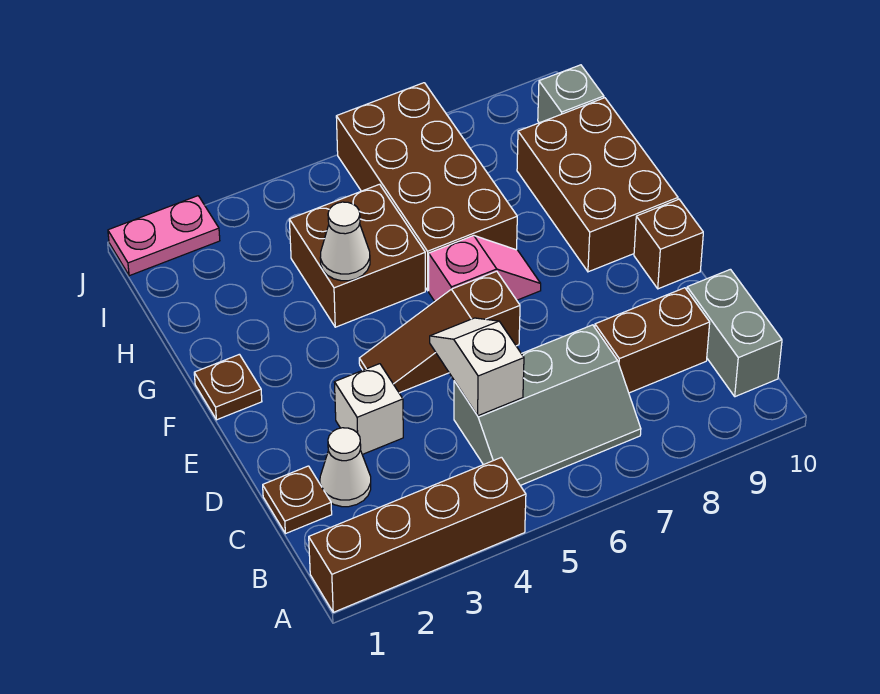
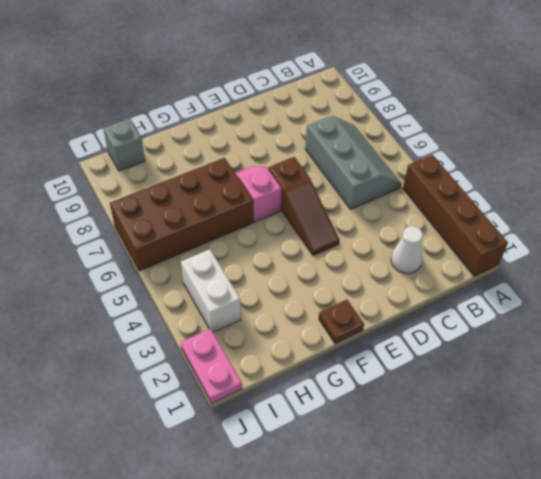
white brick I3:I4 level 1 -> none
none -> grey brick B10:C10 level 1
none -> brown plate C1 level 1
none -> brown brick C8:C9 level 1

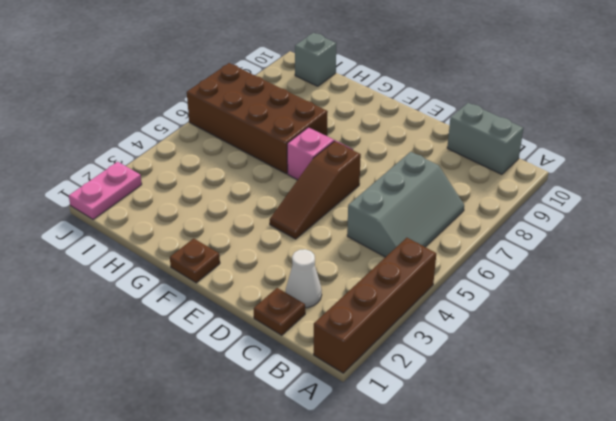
none -> brown brick C8:C9 level 1
none -> white brick D3 level 1
none -> brown brick E10 level 1

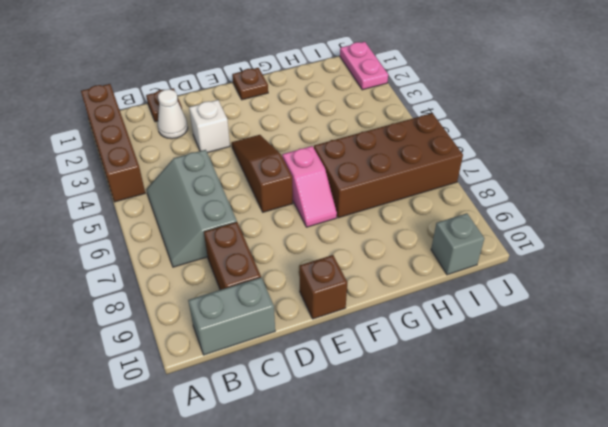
none -> brown brick F9:H10 level 1
none -> brown brick G4:H5 level 1
none -> white slope C5:D5 level 2 top C

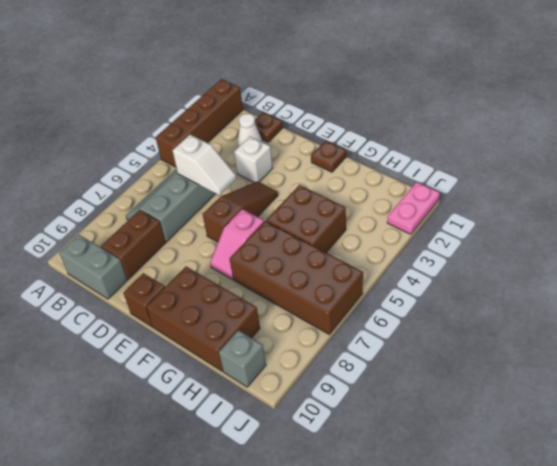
none -> white cone G4 level 2

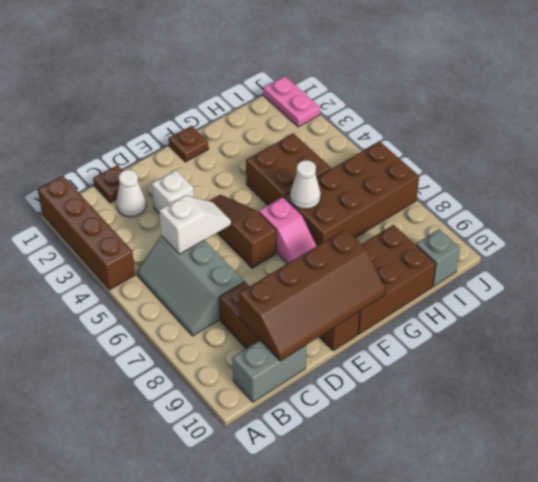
brown slope C9:F10 level 2 top 9 -> none
white cone G6 level 2 -> white cone G4 level 2

